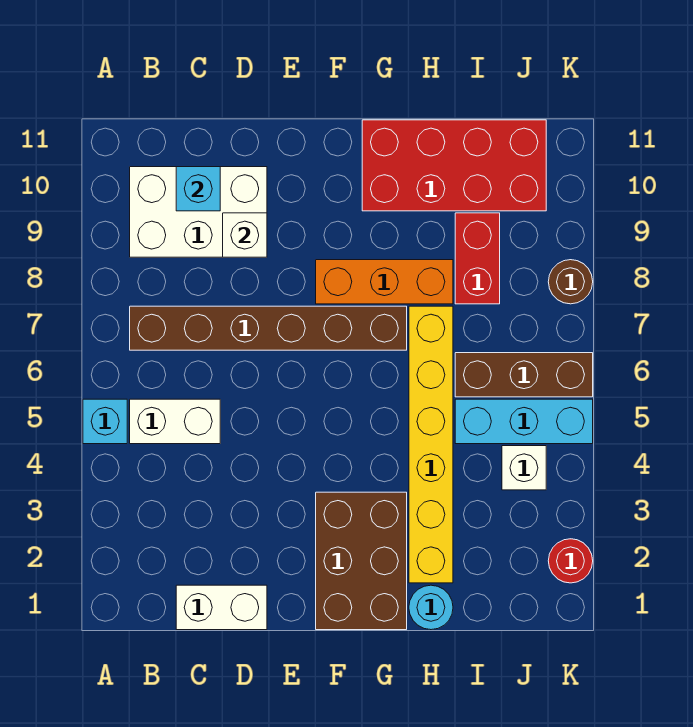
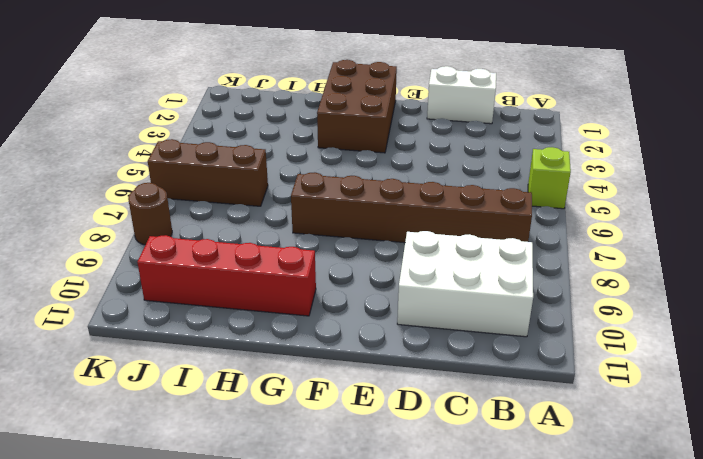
lime brick A5 level 1 -> cyan brick A5 level 1
red brick G10:J10 level 1 -> red brick G10:J11 level 1
none -> white brick B5:C5 level 1
none -> orange brick F8:H8 level 1
none -> cyan round brick H1 level 1

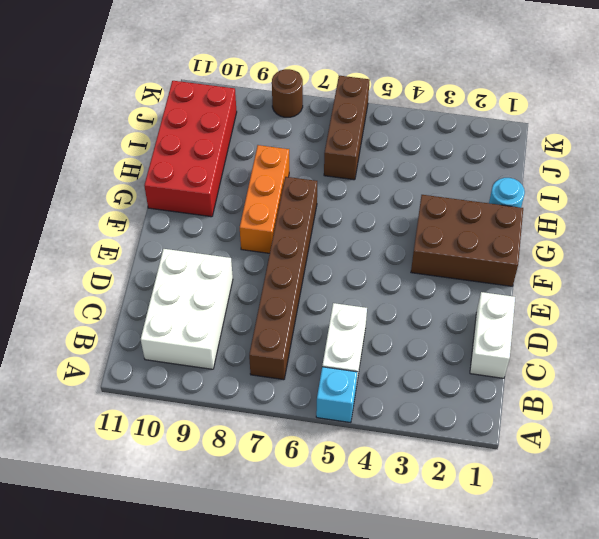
none -> yellow brick H2:H7 level 1
none -> cyan brick I5:K5 level 1
none -> red brick I8:I9 level 1

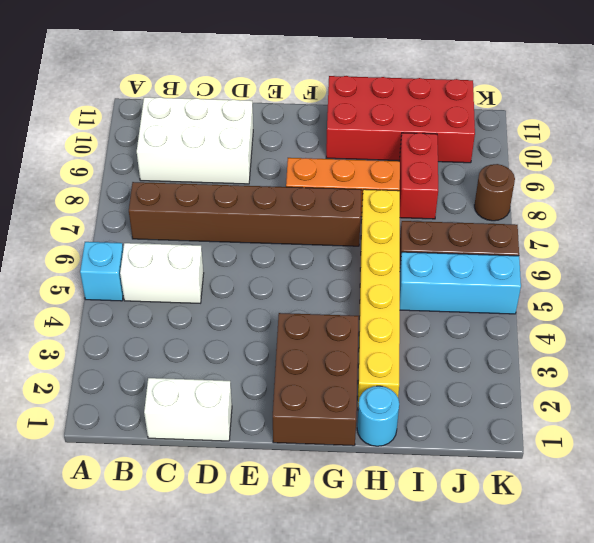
none -> white brick J4 level 1
none -> red round brick K2 level 1
none -> cyan brick C10 level 2

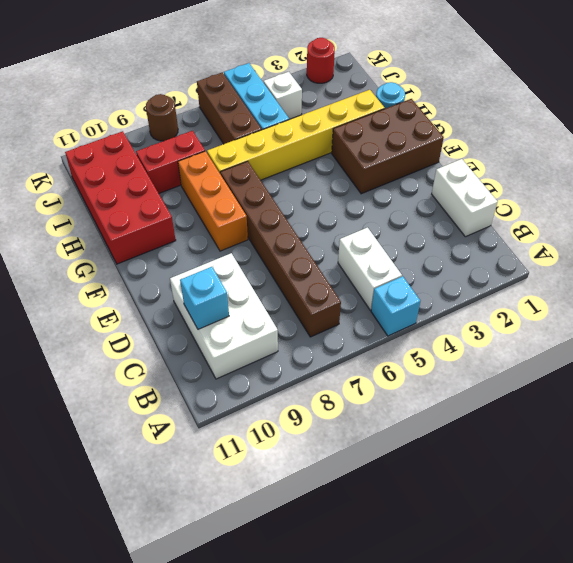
none -> white brick D9 level 2

